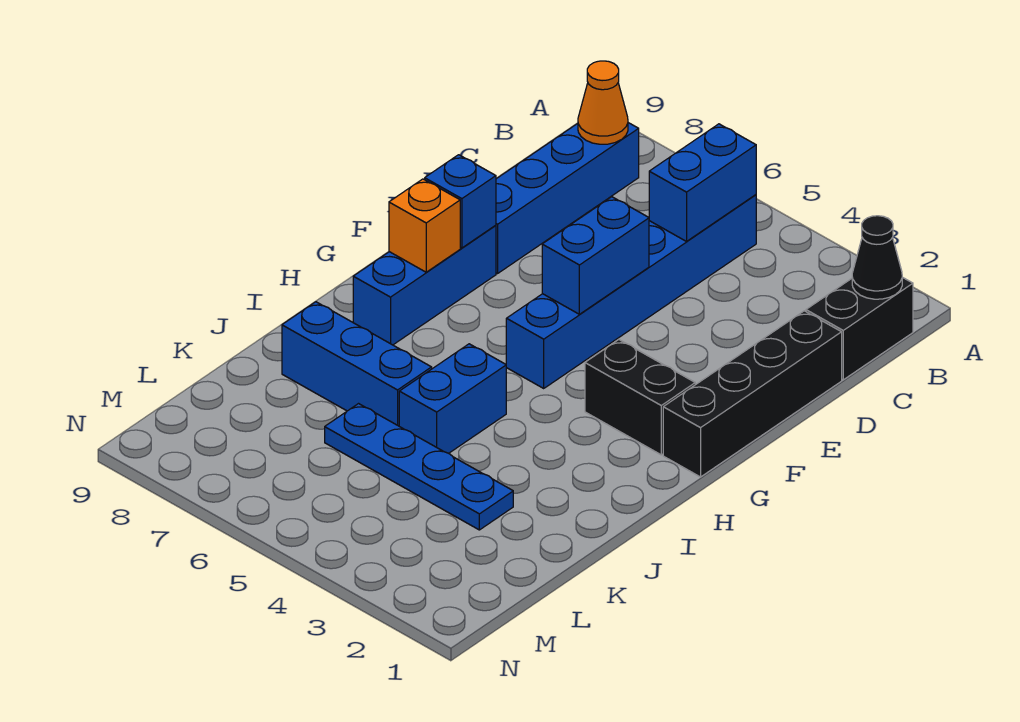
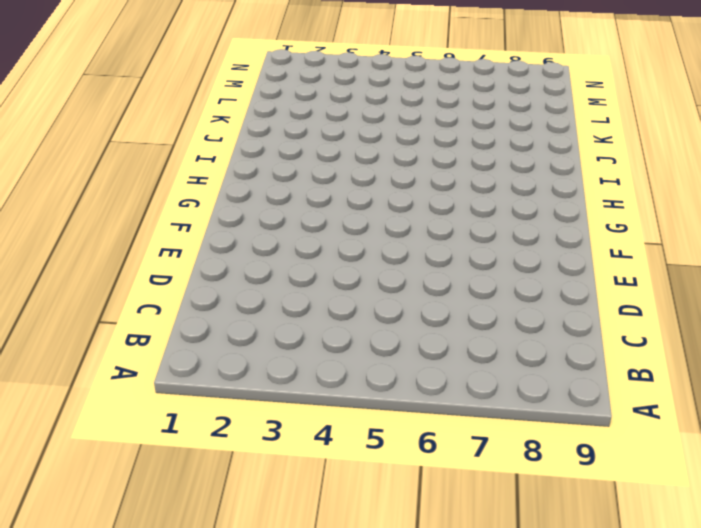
none -> black brick B1:C1 level 1
none -> blue brick B5:G5 level 1
none -> blue brick B8:E8 level 1

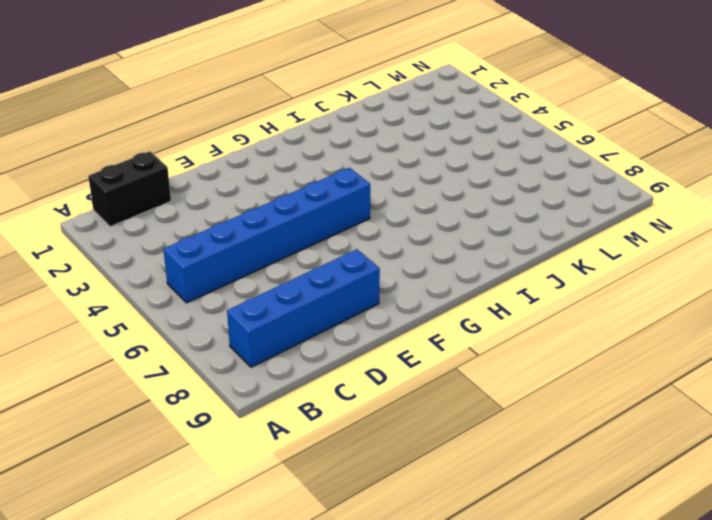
none -> black brick D1:G1 level 1
none -> blue brick F8:H8 level 1
none -> black brick G2:G3 level 1

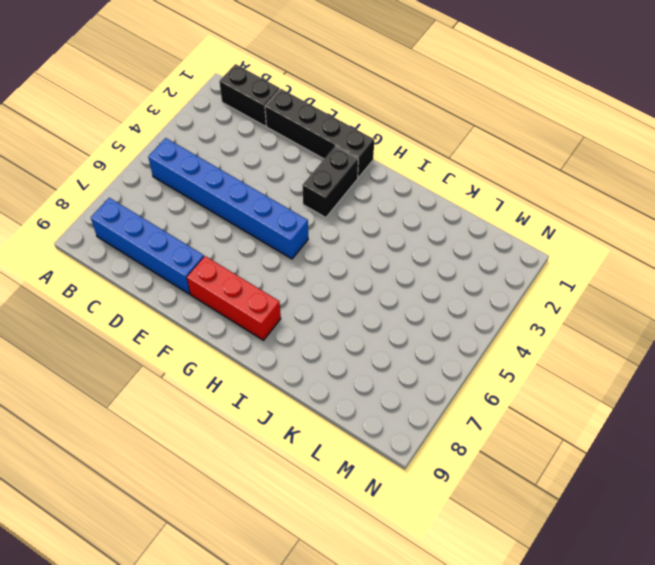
red brick F8:H8 level 1 -> blue brick F8:H8 level 1
none -> blue brick I5:J5 level 1
none -> blue brick J6:J8 level 1
none -> blue plate K3:K6 level 1

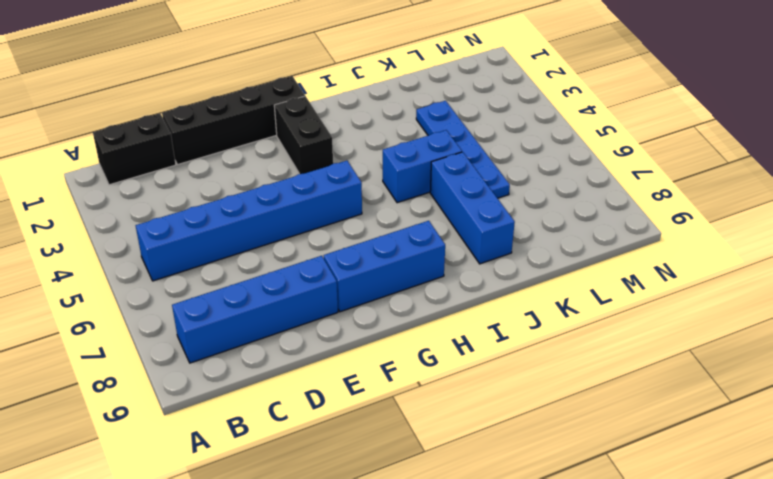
none -> black cone B1 level 2
none -> blue brick B5:C5 level 2
none -> orange cone B8 level 2

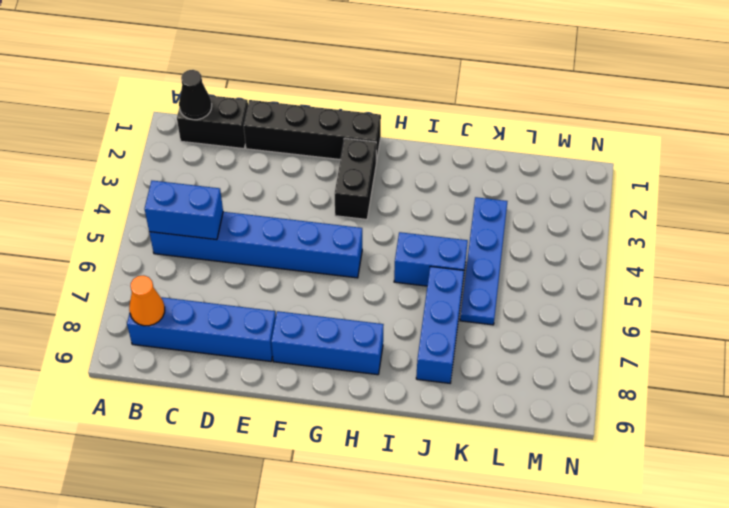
none -> blue brick E5:F5 level 2
none -> blue brick F8 level 2
none -> orange brick G8 level 2

